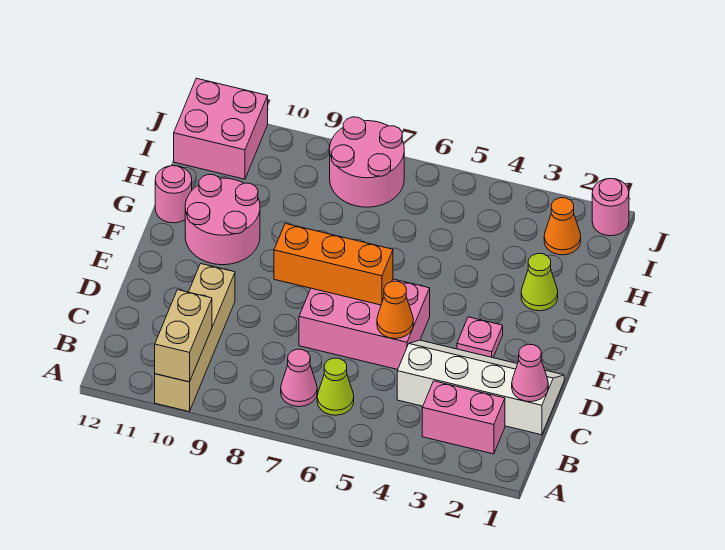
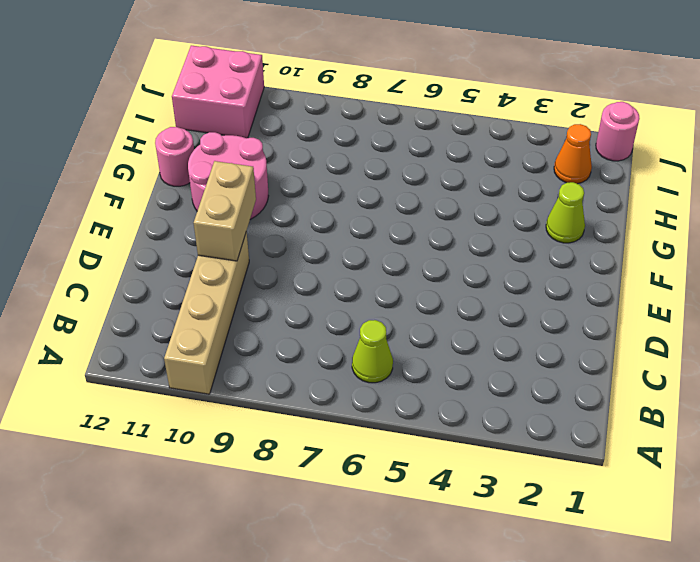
tan brick D10:E10 level 2 -> tan brick A10:B10 level 2
none -> pink brick B2:B3 level 1
none -> pink cone B7 level 1
none -> white slope C1:D4 level 1 top C

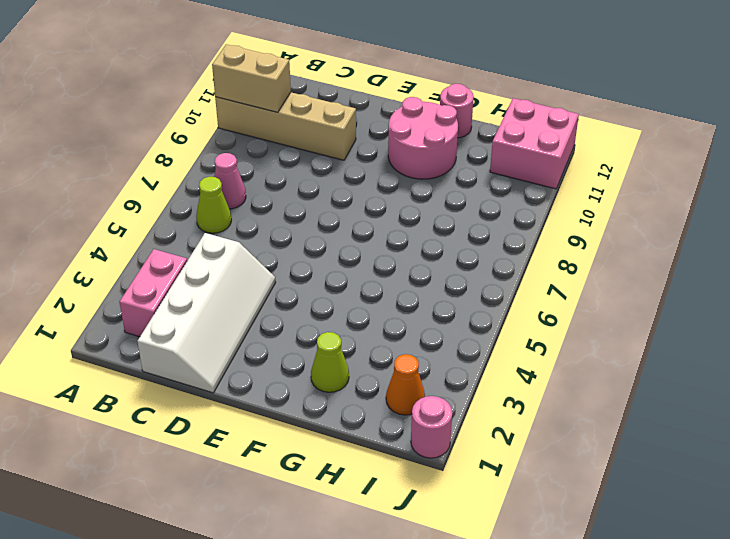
none -> pink brick D5:E7 level 1
none -> pink plate E3 level 1
none -> pink round brick I7:J8 level 1

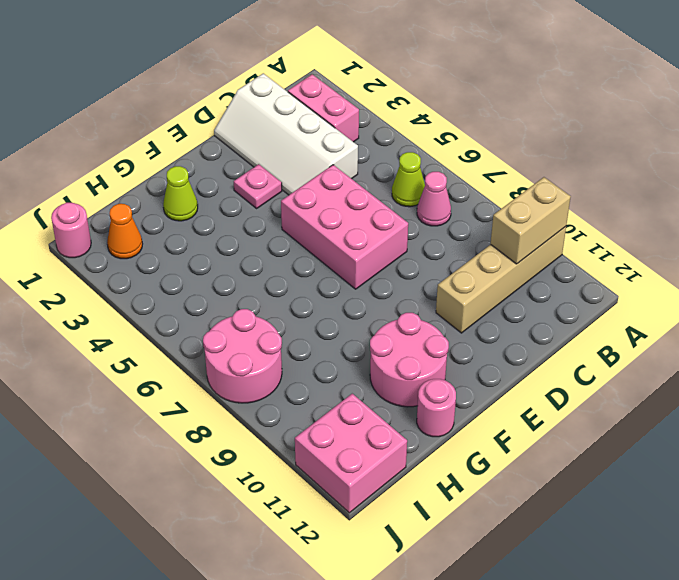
none -> pink cone C1 level 2
none -> orange cone D5 level 2
none -> orange brick E6:E8 level 2

